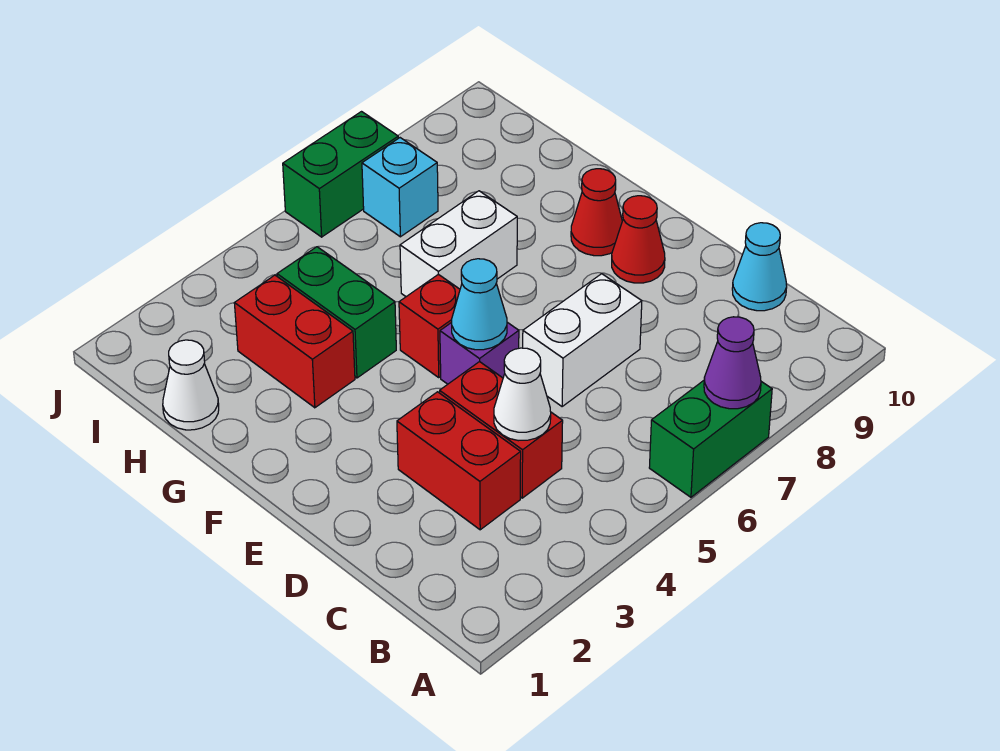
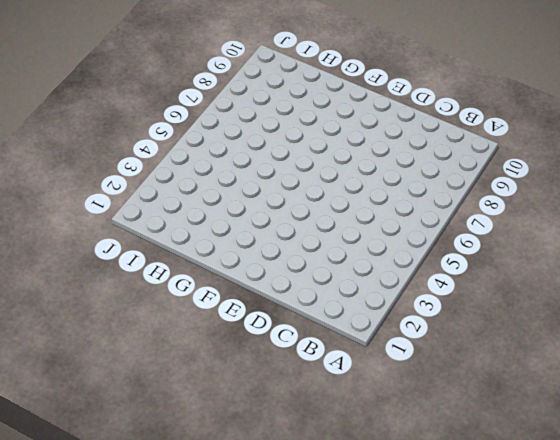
none -> green brick A6:A7 level 1
none -> red brick C3:D3 level 1
none -> red brick C4:D4 level 1

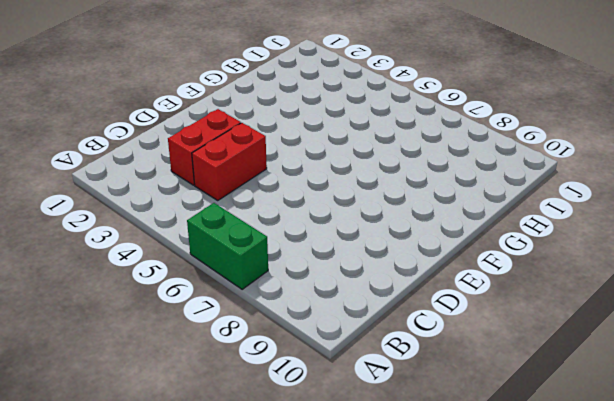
none -> cyan cone C10 level 1
none -> white brick D6:D7 level 1
none -> purple brick E5 level 1

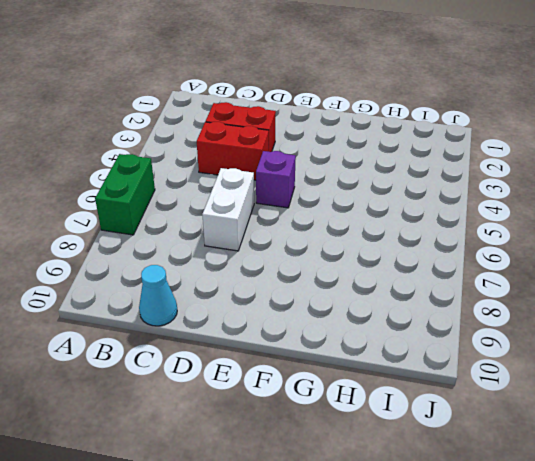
none -> red cone E9 level 1
none -> red brick F5 level 1
none -> red cone F9 level 1

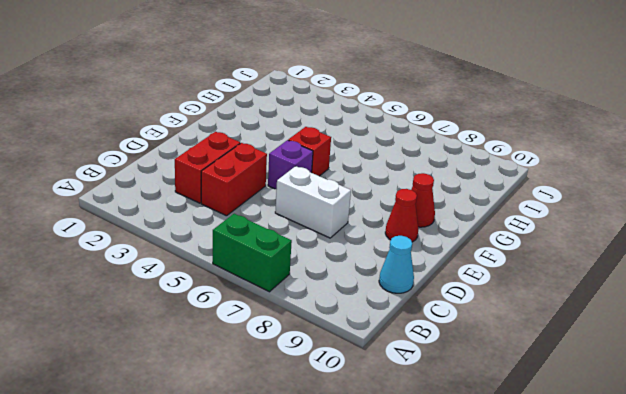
none -> red brick G3:H3 level 1
none -> green brick G4:H4 level 1
none -> white brick G6:G7 level 1

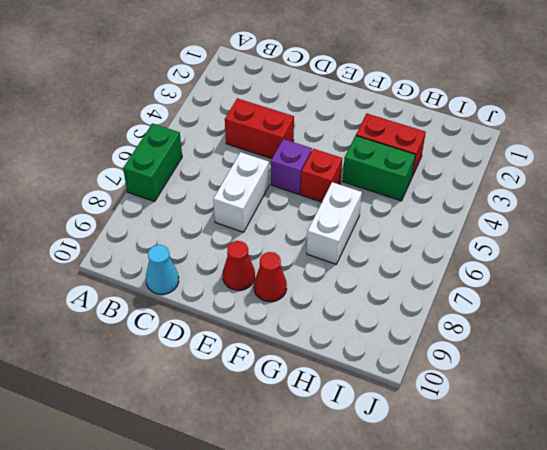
none -> red brick C3:D3 level 1
none -> white cone H1 level 1
none -> cyan brick I7 level 1

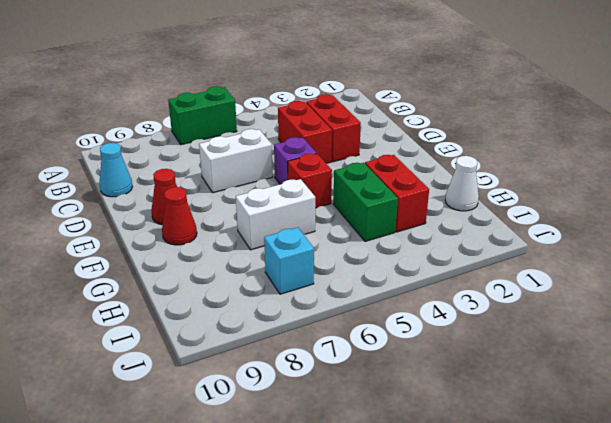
none -> green brick J6:J7 level 1
none -> purple cone A7 level 2
none -> white cone C4 level 2

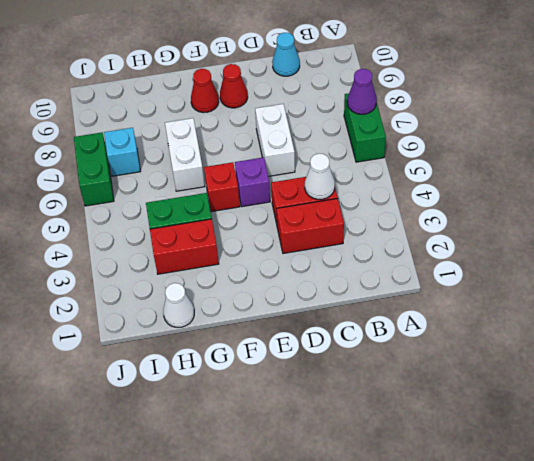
none -> cyan cone E5 level 2

